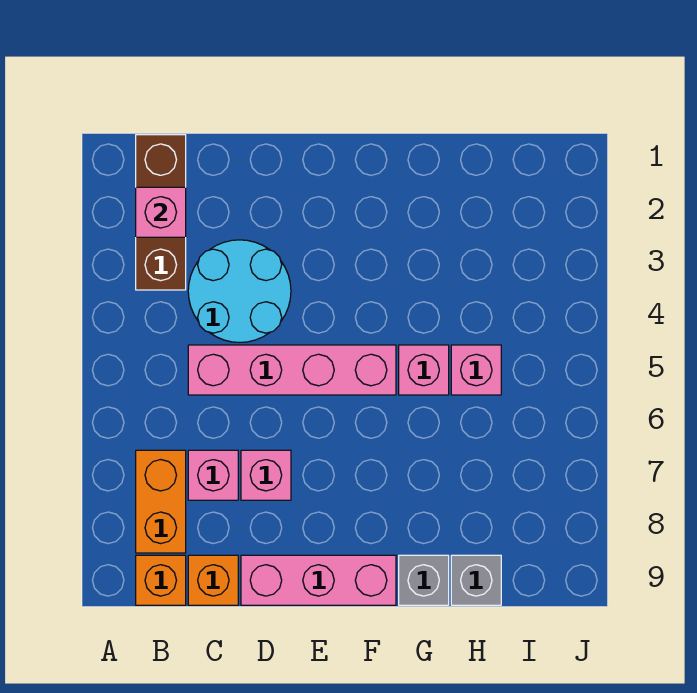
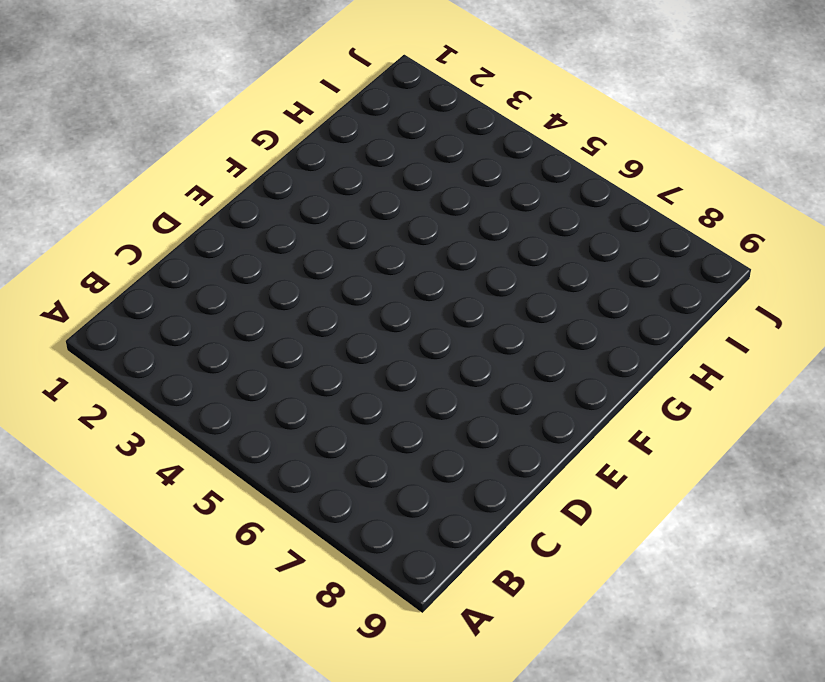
none -> brown brick B1:B3 level 1
none -> orange brick B7:B8 level 1
none -> orange brick B9 level 1

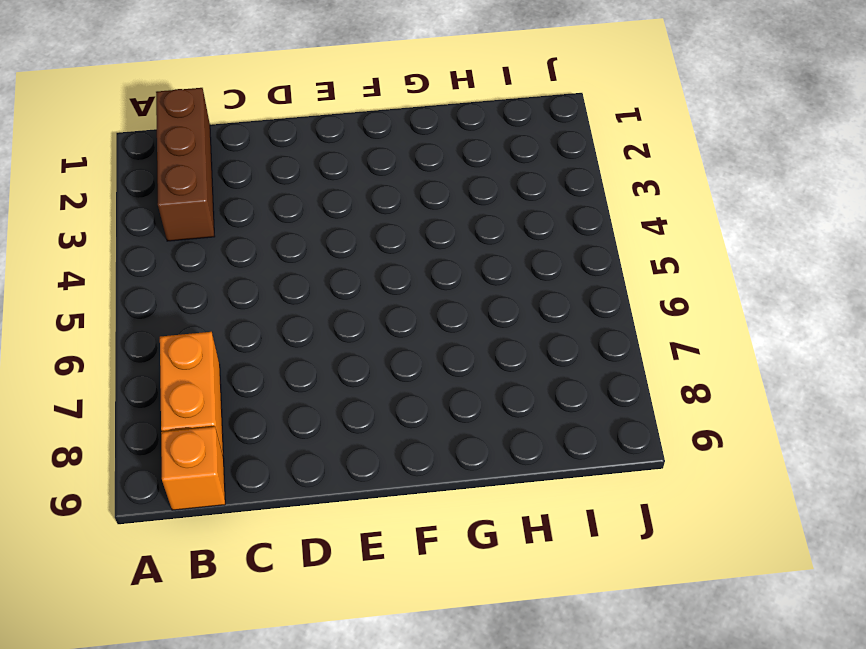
none -> cyan round brick C3:D4 level 1
none -> pink brick C5:F5 level 1
none -> pink brick C7 level 1

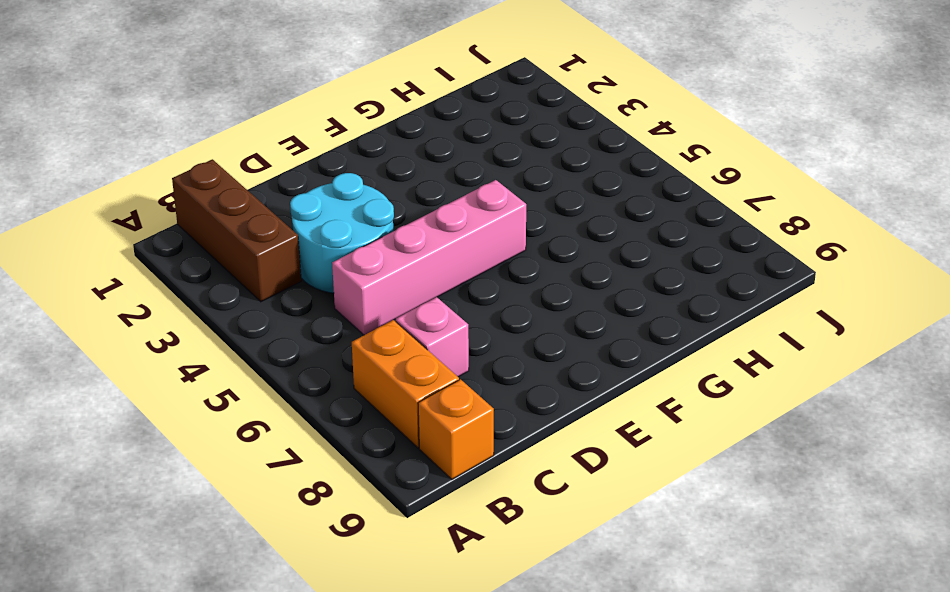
none -> orange brick C9 level 1
none -> pink brick D7 level 1
none -> pink brick D9:F9 level 1

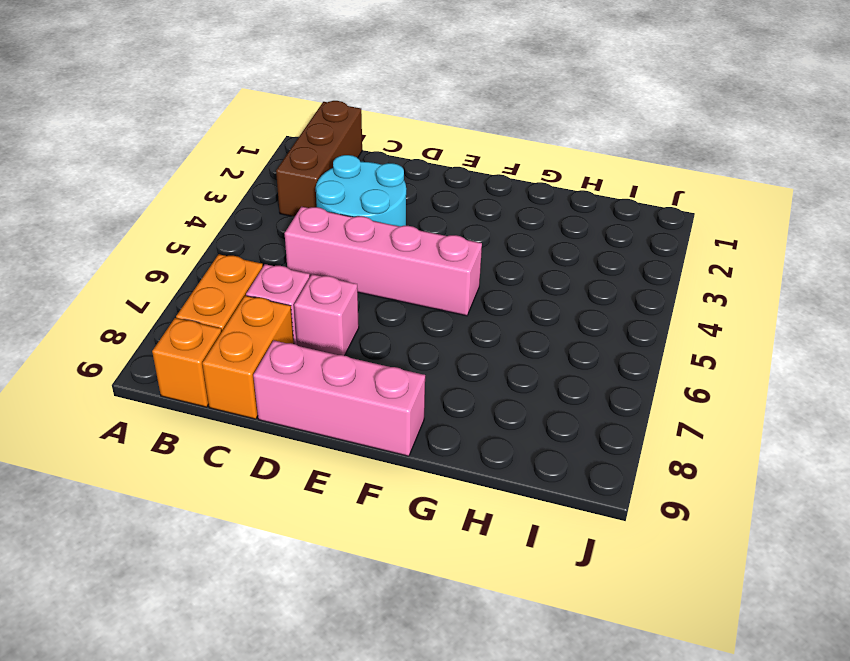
orange brick C8:C9 level 1 -> orange brick C9 level 1
none -> pink brick G5 level 1
none -> grey brick G9 level 1
none -> pink brick H5 level 1

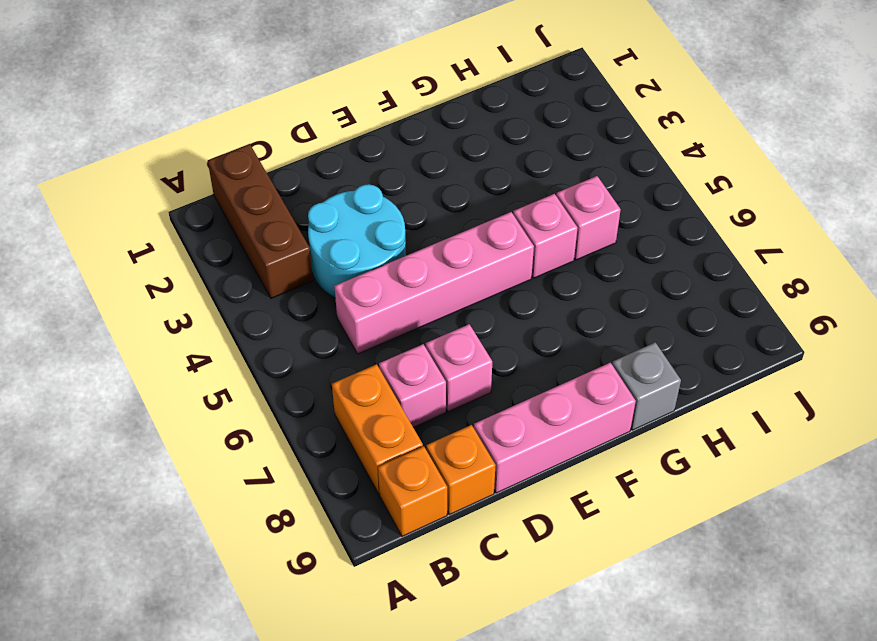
none -> grey brick H9 level 1
none -> pink brick B2 level 2

